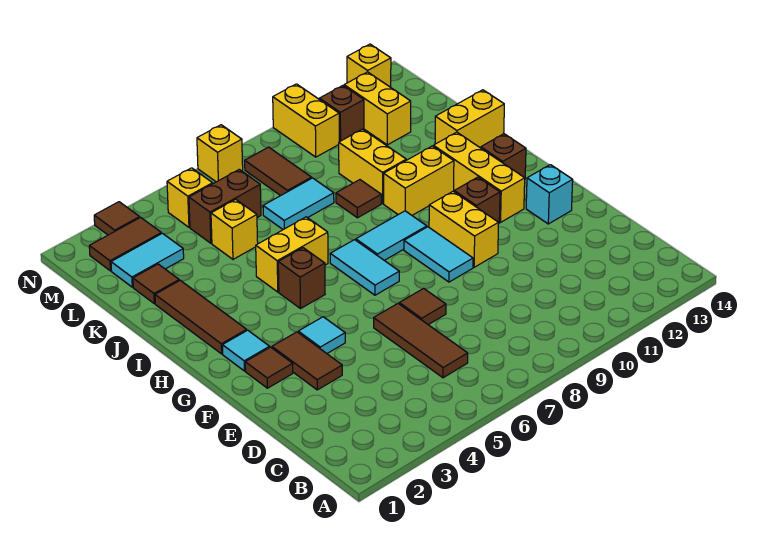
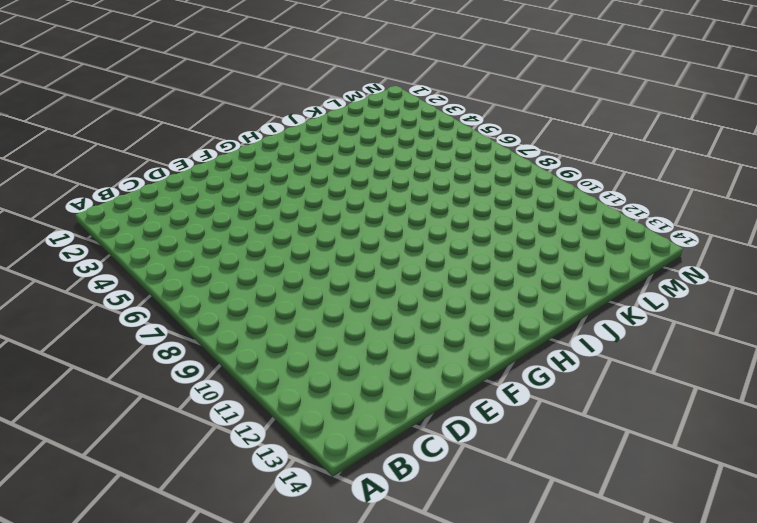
none -> brown tile C6:E6 level 1
none -> brown tile E3:F3 level 1
none -> brown tile E7 level 1
none -> brown tile F2 level 1

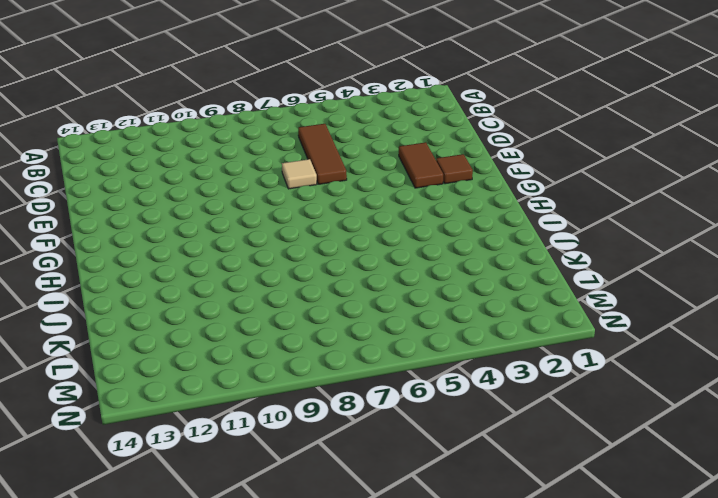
tan tile E7 level 1 -> brown tile E7 level 1
none -> cyan tile F4 level 1
none -> cyan tile F9:G9 level 1
none -> yellow brick F10:G10 level 1
none -> cyan brick F13 level 1

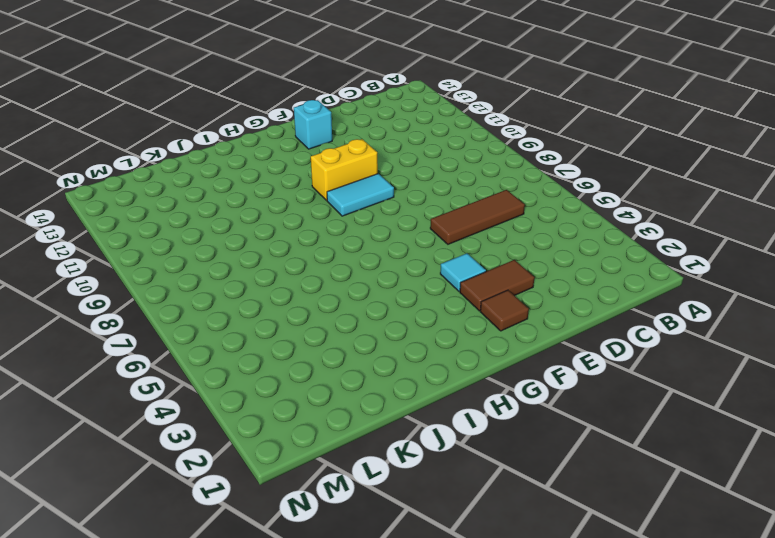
none -> brown tile E7 level 1
none -> cyan tile G2 level 1
none -> cyan tile G7:H7 level 1
none -> brown brick G11 level 1

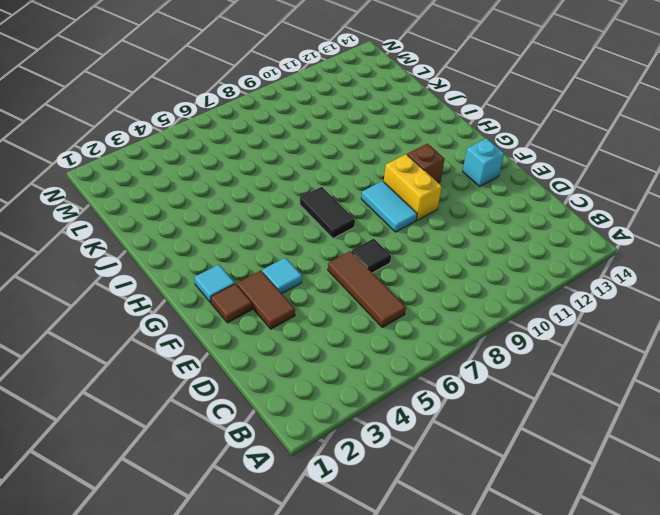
black tile E7 level 1 -> brown tile E7 level 1
black tile G7:H7 level 1 -> cyan tile G7:H7 level 1
none -> yellow brick G12:I12 level 1
none -> brown tile H2:J2 level 1
none -> brown brick H5 level 1
none -> cyan tile H8:H9 level 1

